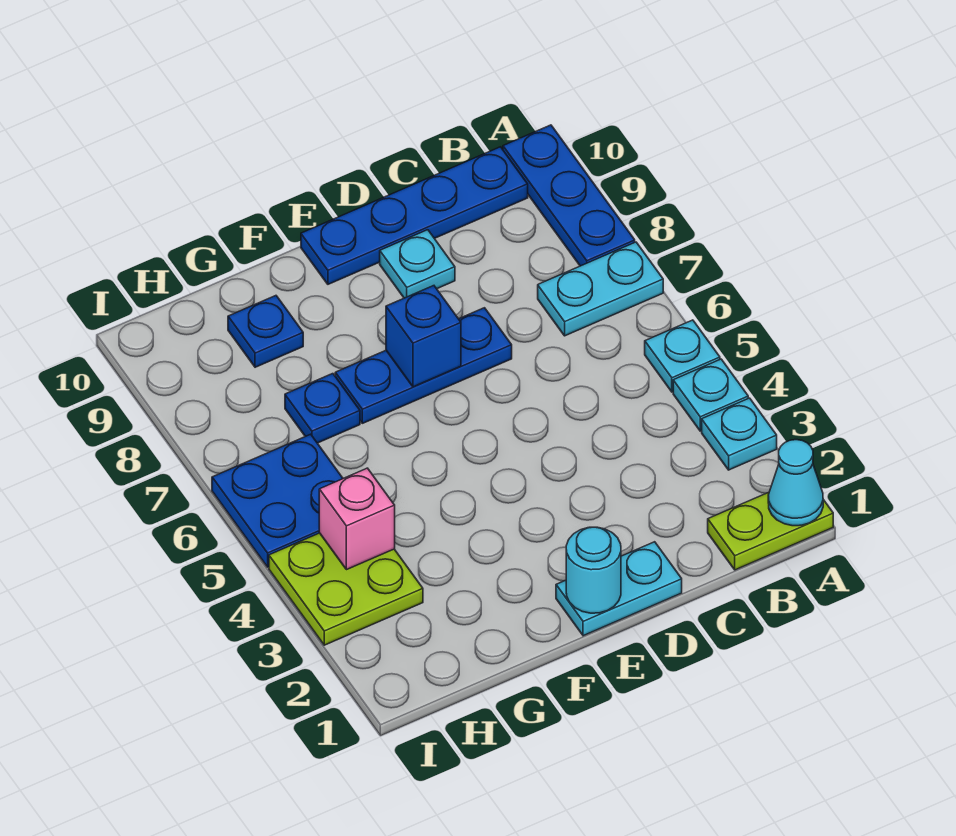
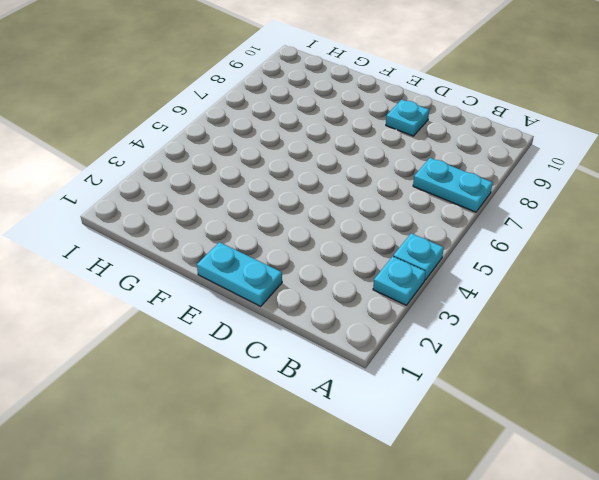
none -> lime plate A1:B1 level 1
none -> cyan plate A5 level 1
none -> blue plate A8:A10 level 1

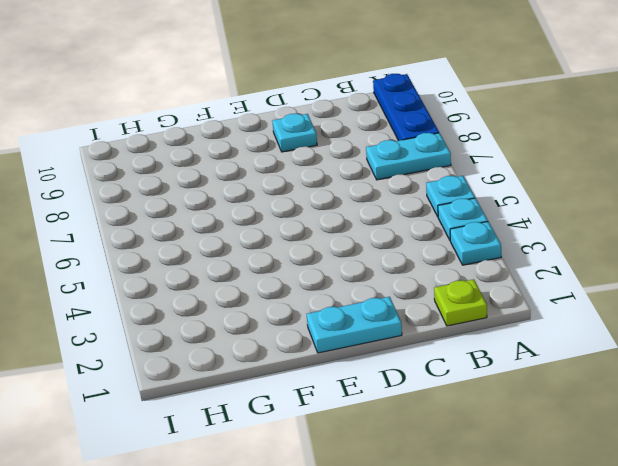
lime plate B1 level 1 -> lime plate A1:B1 level 1
none -> blue plate B10:E10 level 1
none -> blue plate D7:F7 level 1
none -> blue plate G7 level 1

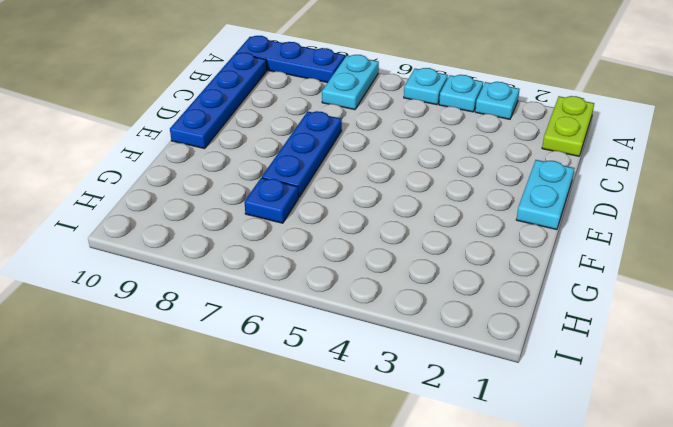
none -> cyan plate D9 level 1
none -> blue plate G9 level 1
none -> lime plate H3:I4 level 1

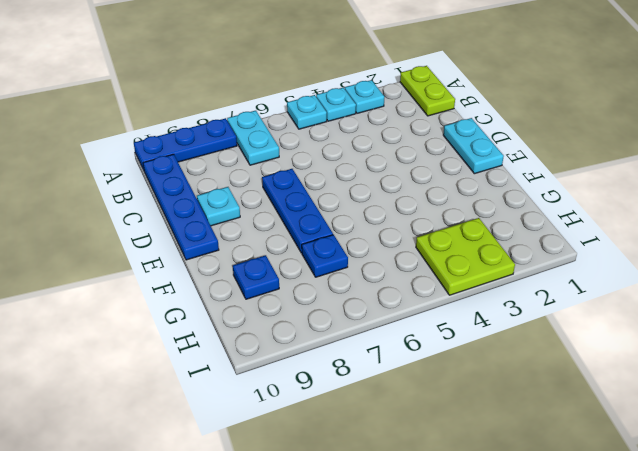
none -> blue plate H5:I6 level 1
none -> cyan cone A1 level 2
none -> cyan round brick E1 level 2

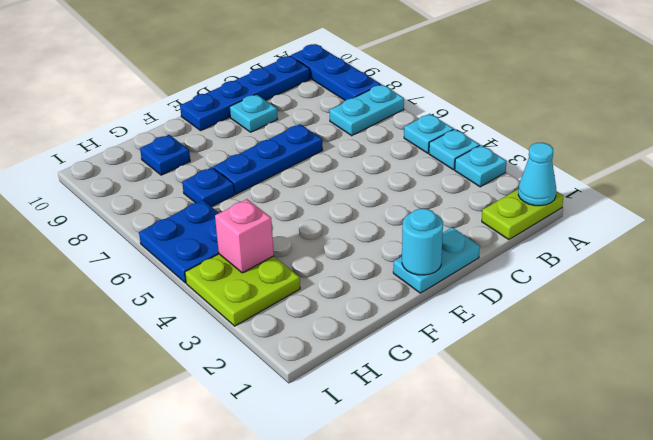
none -> blue brick E7 level 2

